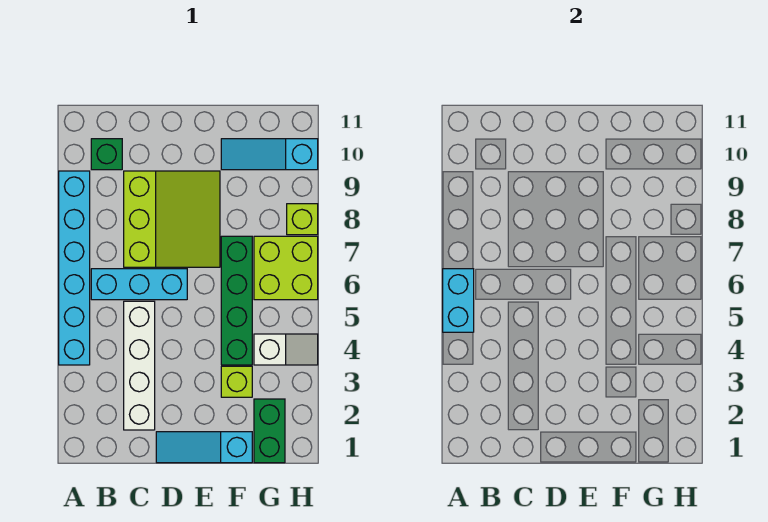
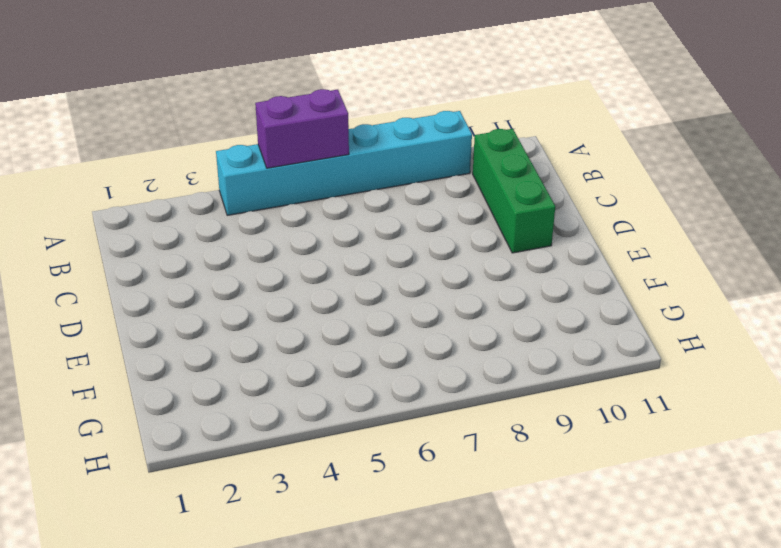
purple brick A5:A6 level 2 -> cyan brick A5:A6 level 2
green brick B10:D10 level 1 -> green brick B10 level 1
none -> cyan brick B6:D6 level 1
none -> white brick C2:C5 level 1
none -> lime slope C7:E9 level 1 top C

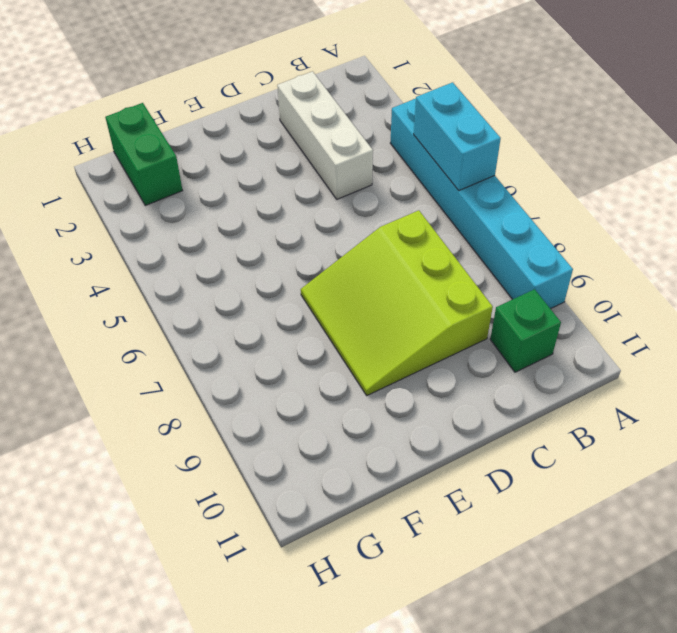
white brick C2:C4 level 1 -> white brick C2:C5 level 1
none -> cyan brick B6:D6 level 1
none -> cyan slope D1:F1 level 1 top F
none -> lime brick F3 level 1

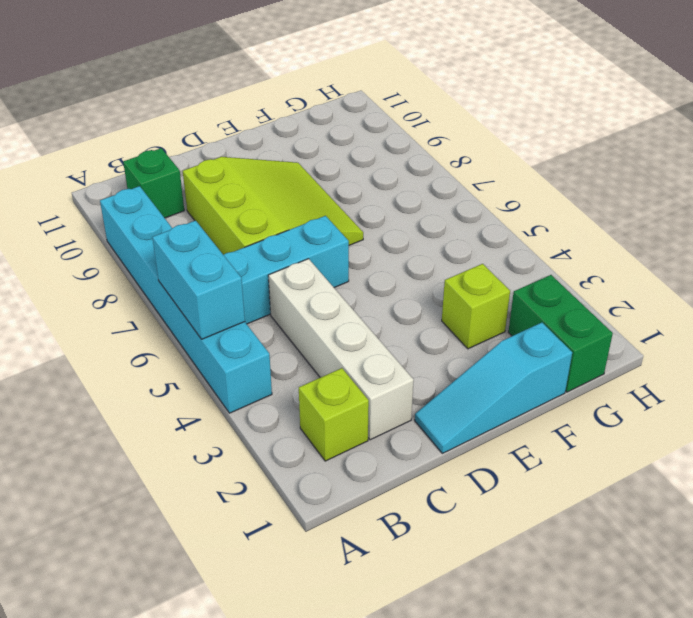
lime brick B2 level 1 -> lime brick H8 level 1
none -> green brick F4:F7 level 1
none -> cyan slope F10:H10 level 1 top H
none -> white slope G4:H4 level 1 top G

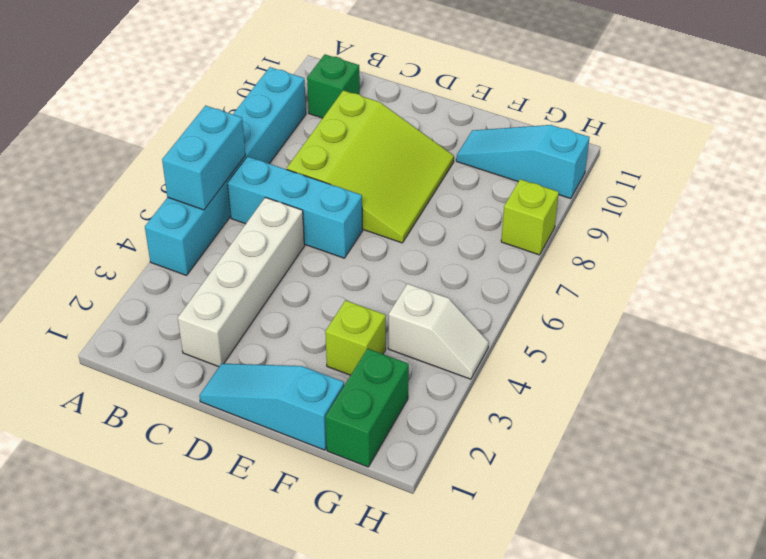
none -> green brick F4:F7 level 1
none -> lime brick G6:H7 level 1

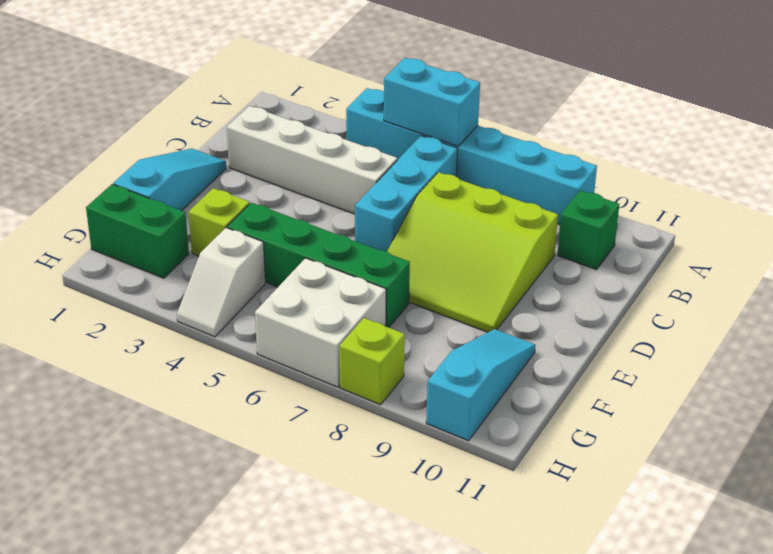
white brick G6:H7 level 1 -> lime brick G6:H7 level 1

